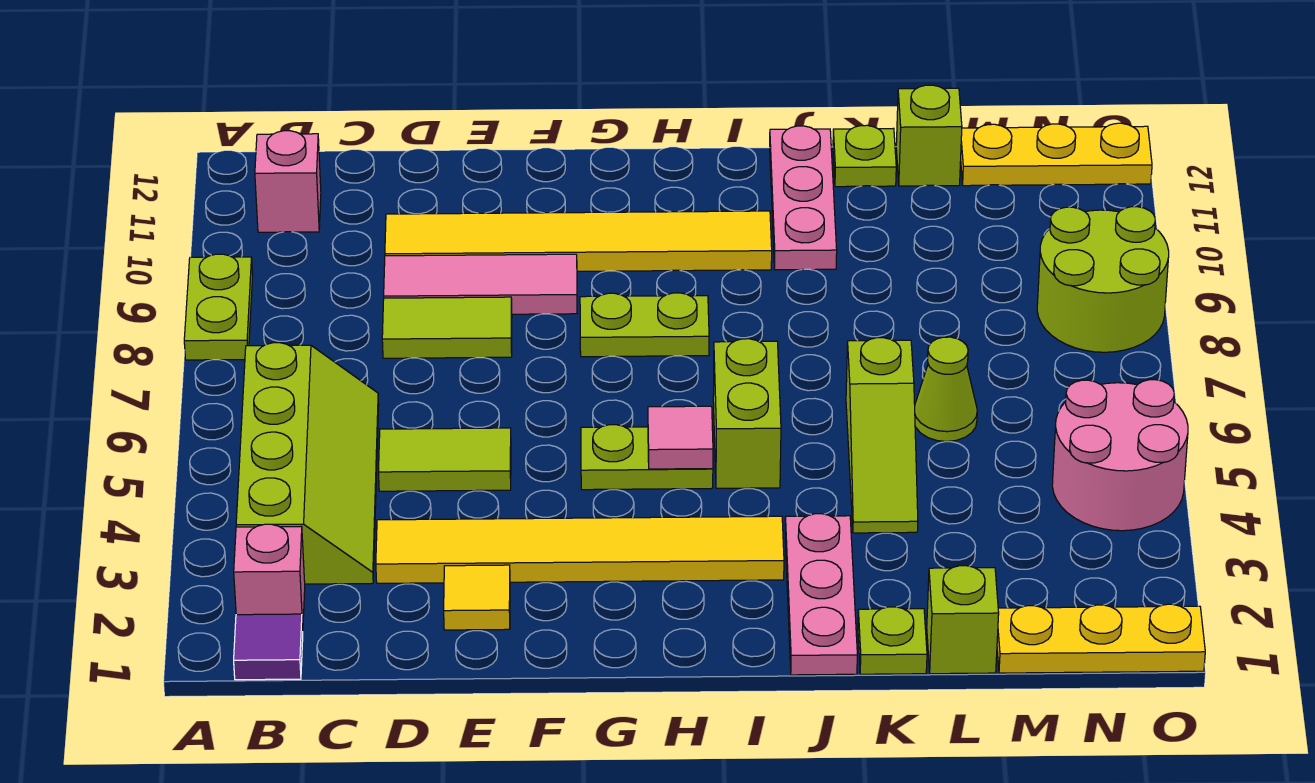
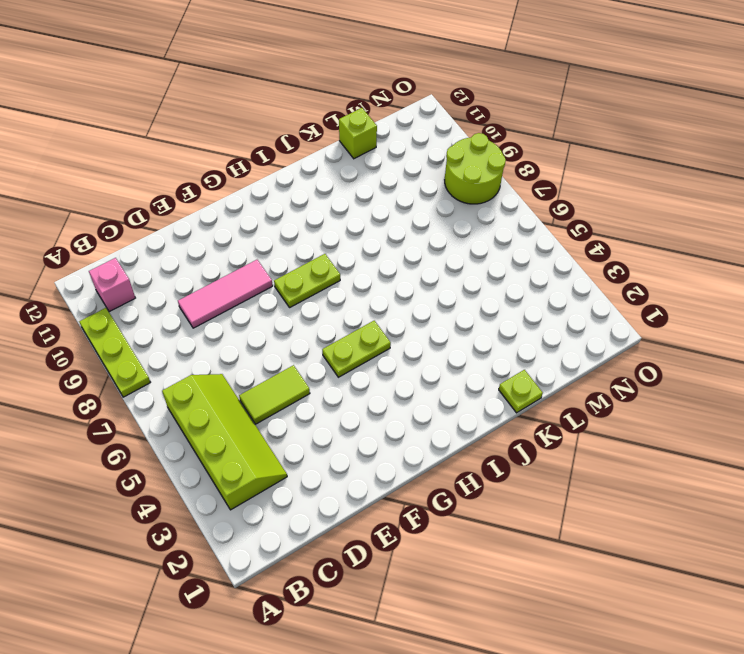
lime plate A8:A10 level 1 -> lime plate A8:A9 level 1
none -> purple tile B1 level 1
none -> pink brick B2 level 1
none -> yellow tile D3:I3 level 1

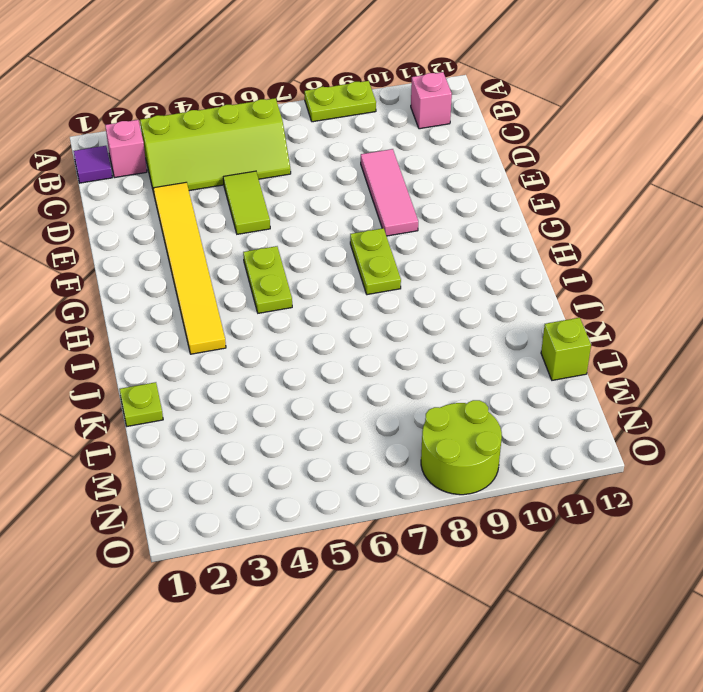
none -> lime tile D8:E8 level 1
none -> yellow tile D10:I10 level 1
none -> yellow tile E2 level 1

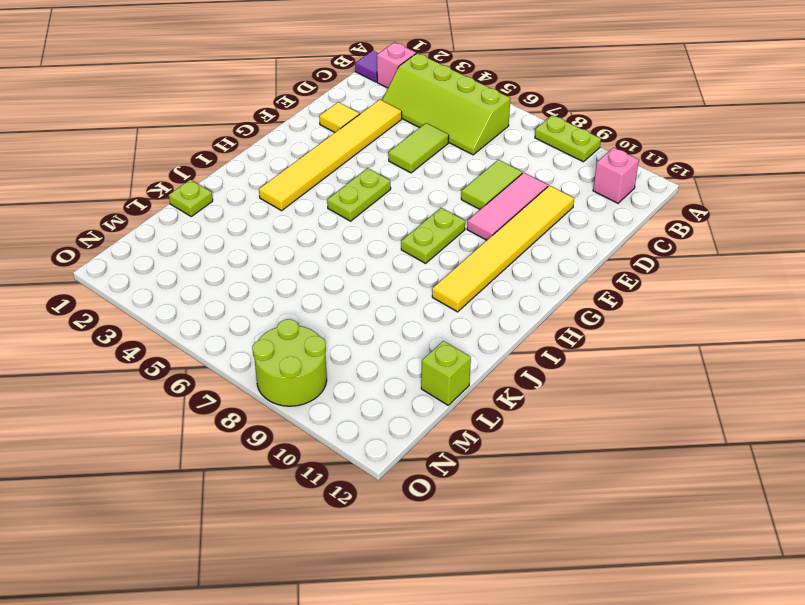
none -> lime brick I5:I6 level 1
none -> pink plate J1:J3 level 1
none -> pink plate J10:J12 level 1

